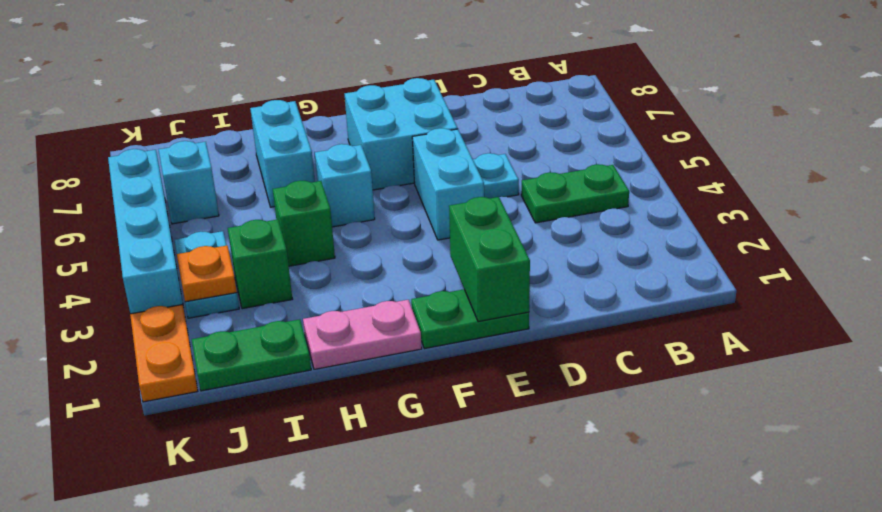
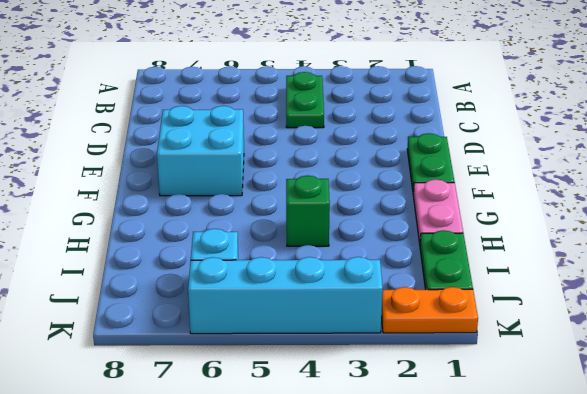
none -> cyan plate D5 level 1
none -> cyan brick E4:E5 level 1
none -> cyan brick G5 level 1

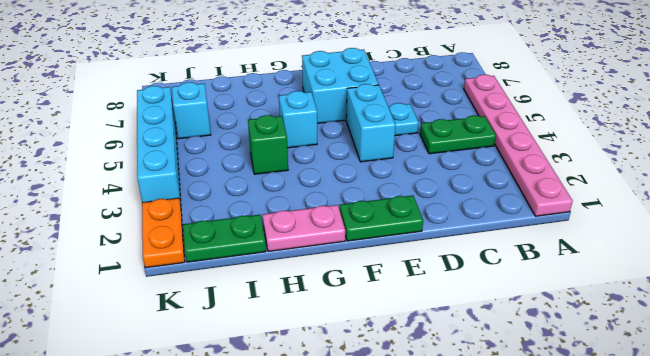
pink plate A1:A6 level 1 -> none
none -> cyan brick H6:H7 level 1
none -> green brick I3 level 1
none -> cyan plate J3:J4 level 1

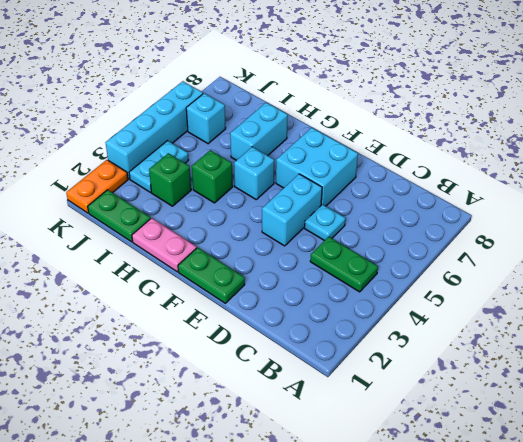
none -> green brick E1:E2 level 2
none -> orange plate J3 level 2

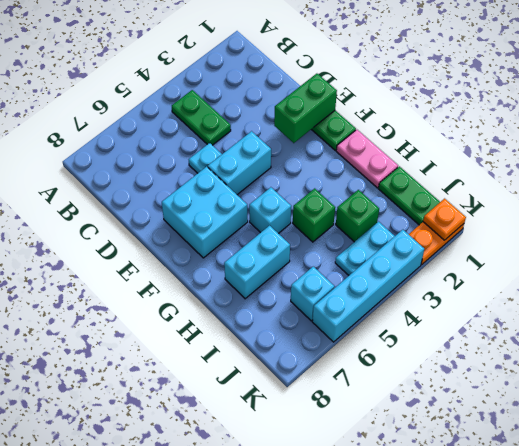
orange plate K1 level 2 -> orange plate J3 level 2

